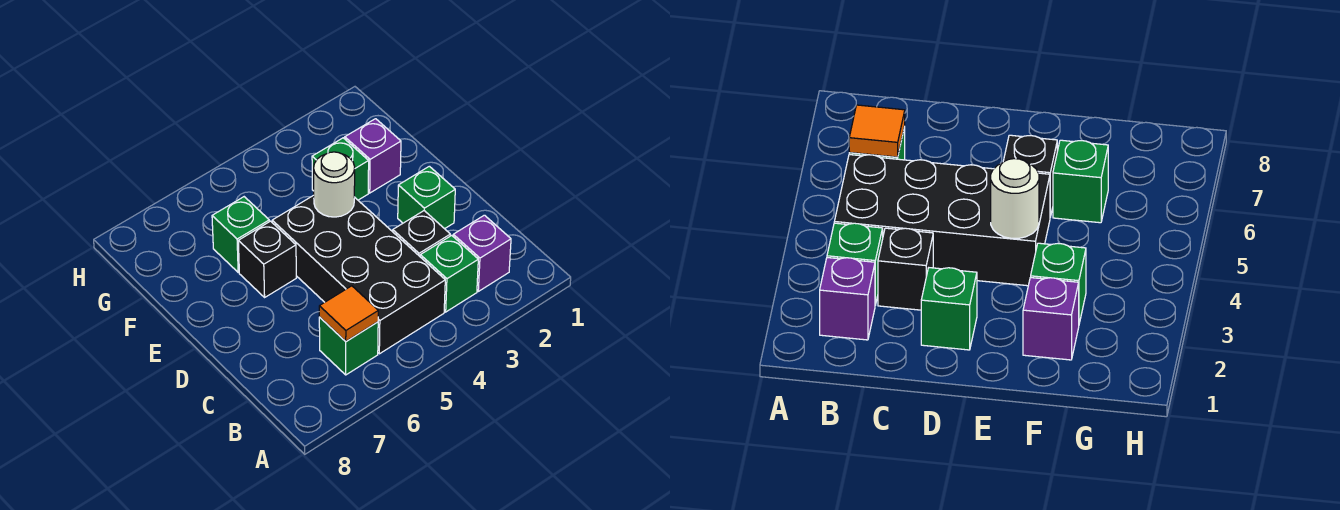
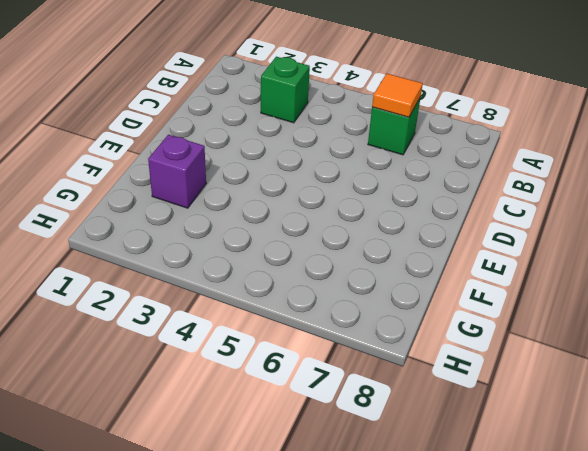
none -> purple brick B2 level 1
none -> black brick B4:E5 level 1
none -> black brick C3 level 1

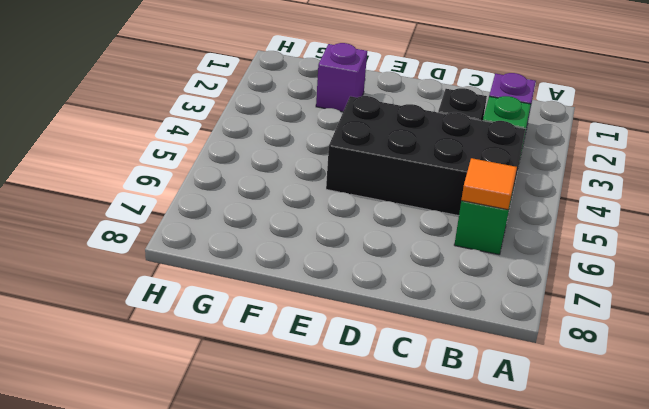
none -> green brick D2 level 1
none -> black brick E6 level 1
none -> green brick F3 level 1

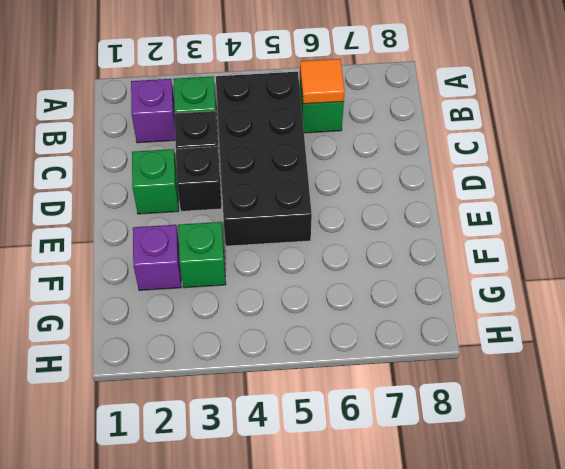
black brick D3 level 1 -> black brick E6 level 1
none -> green brick F6 level 1
none -> white round brick E4 level 2

